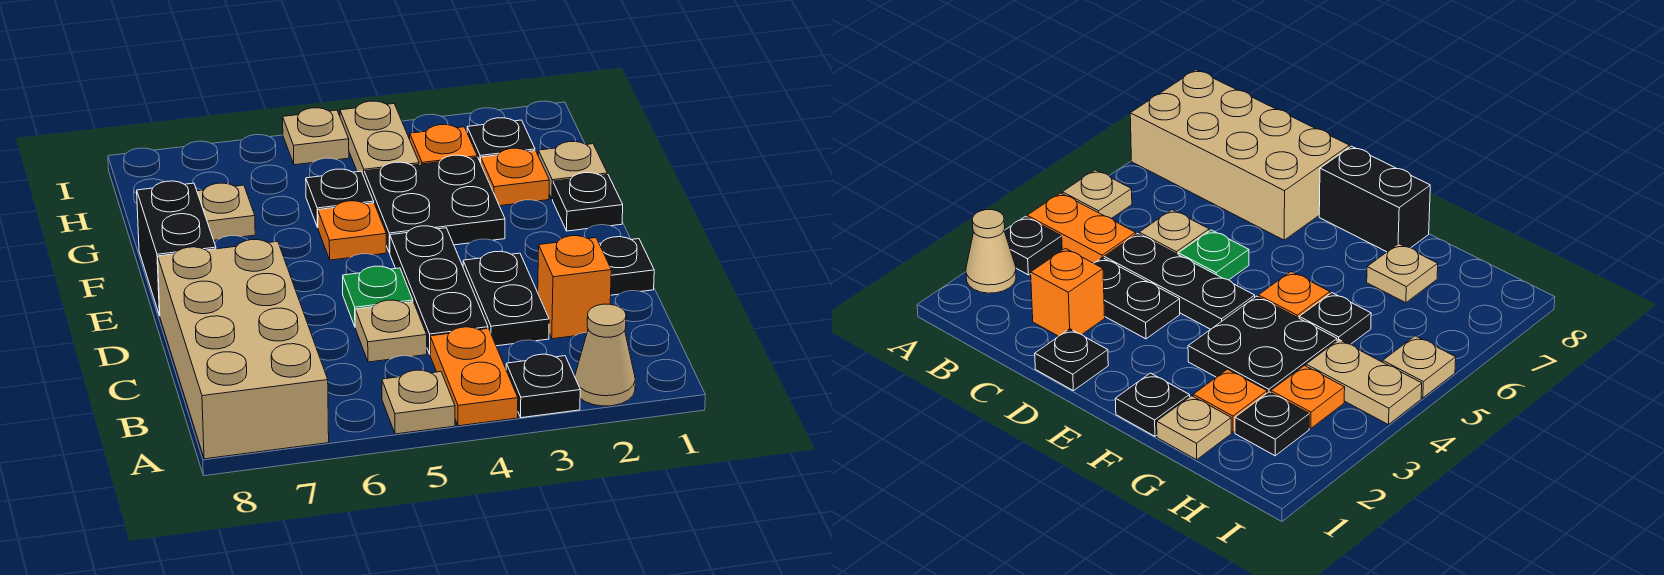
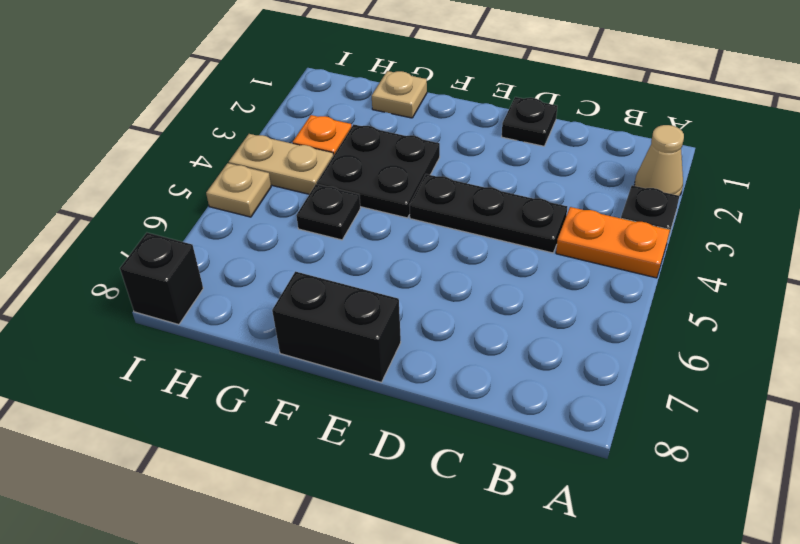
black brick I8 level 1 -> none
none -> tan plate A5 level 1
none -> tan brick A7:D8 level 1
none -> orange brick C2 level 1

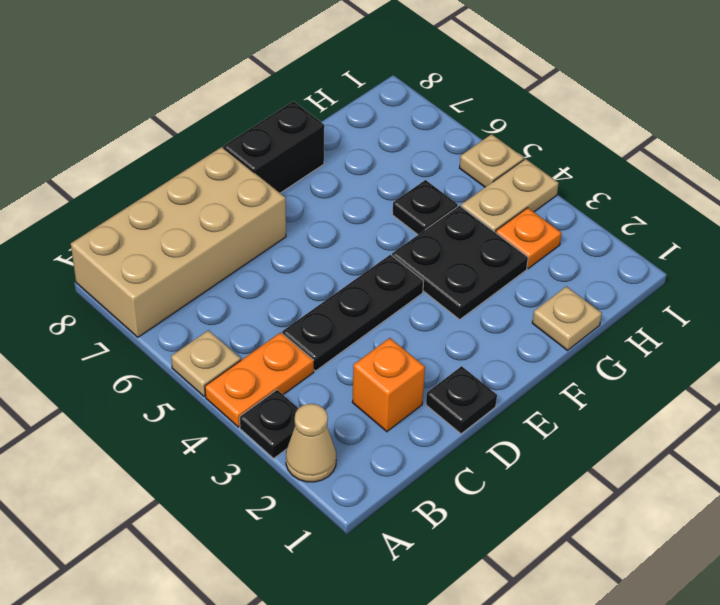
none -> black plate C3:D3 level 1
none -> tan plate C5 level 1
none -> green plate D5 level 1

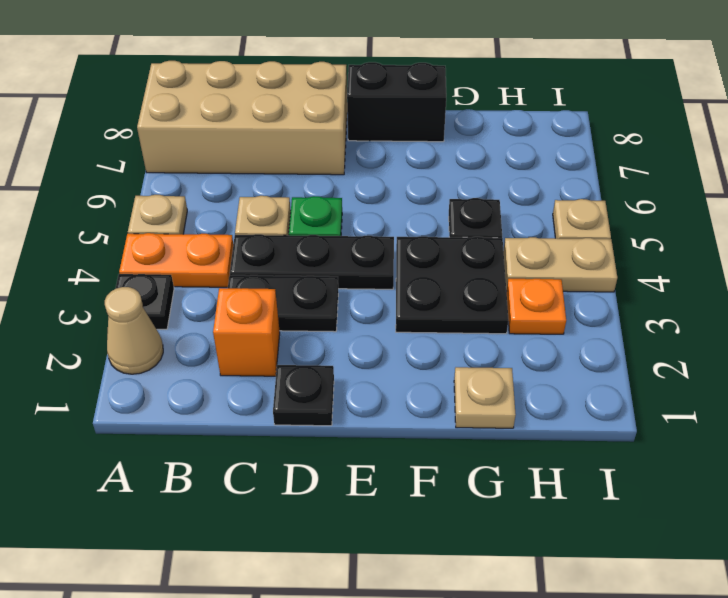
none -> black plate F1 level 1
none -> orange plate F5 level 1
none -> orange plate G2 level 1

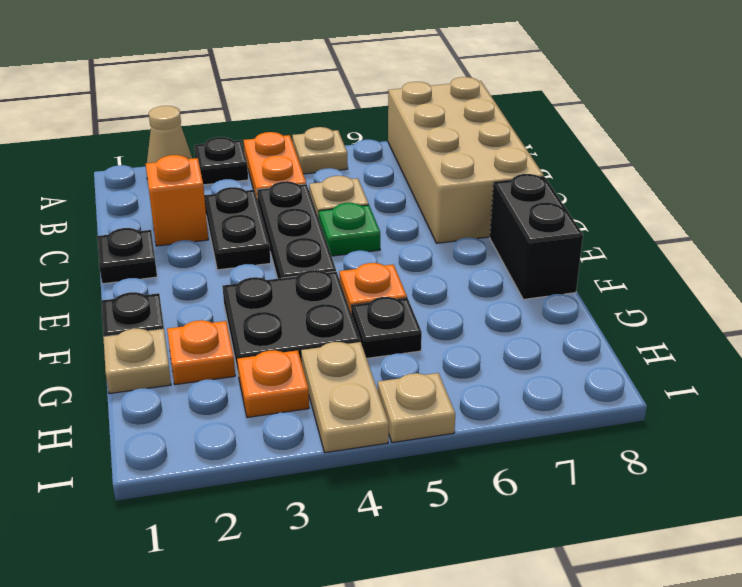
none -> tan plate G7 level 1
none -> black plate H2 level 1

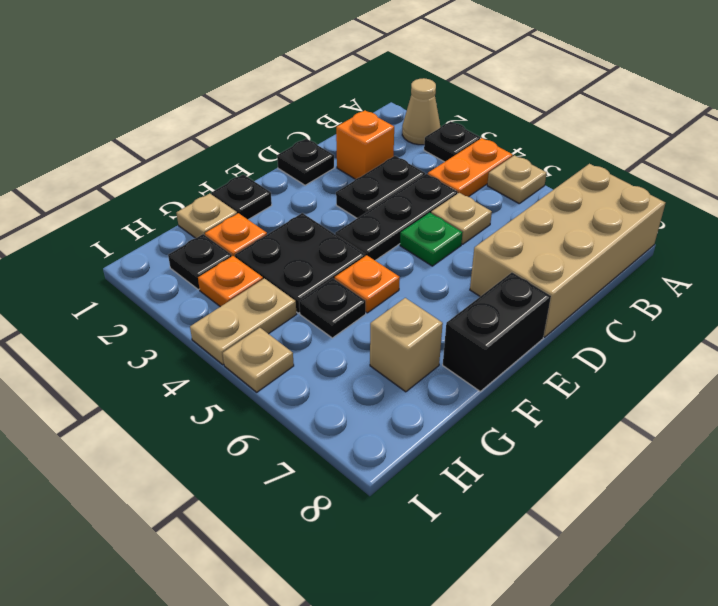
tan brick G7 level 1 -> tan plate G7 level 1

